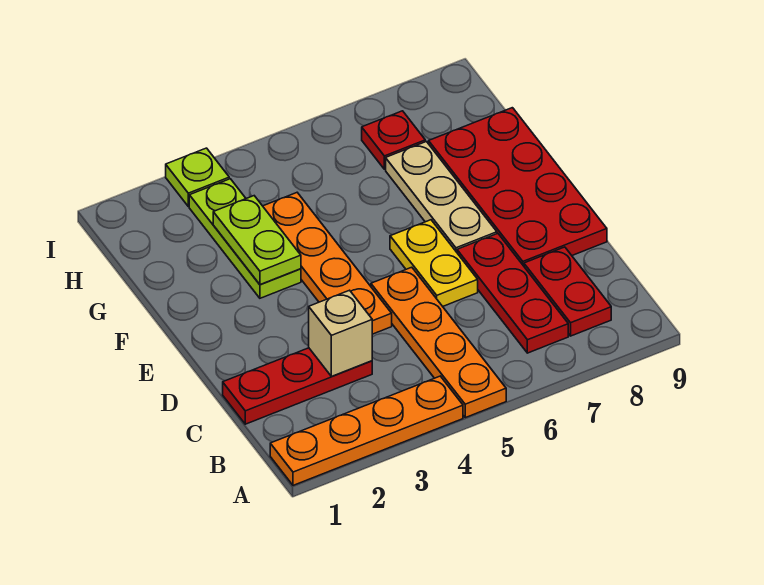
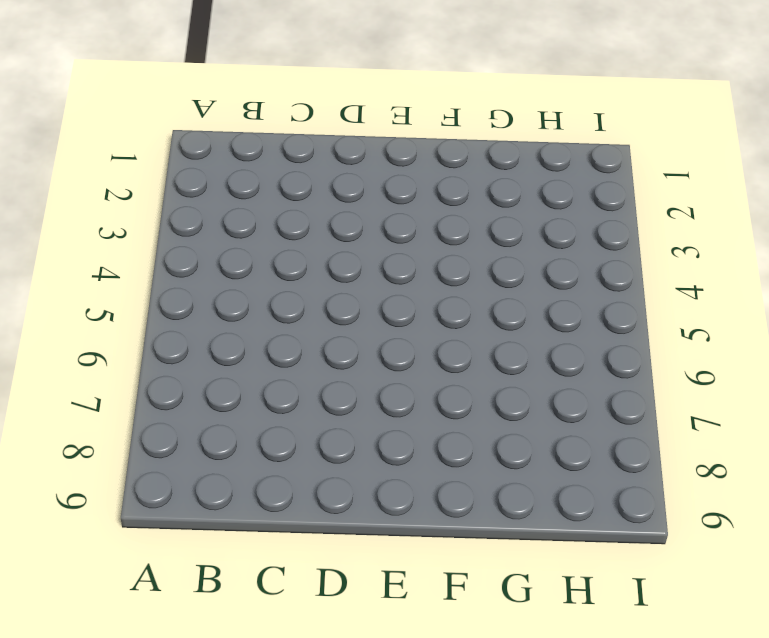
none -> orange plate A1:A4 level 1
none -> orange plate A5:D5 level 1
none -> red plate B7:D7 level 1

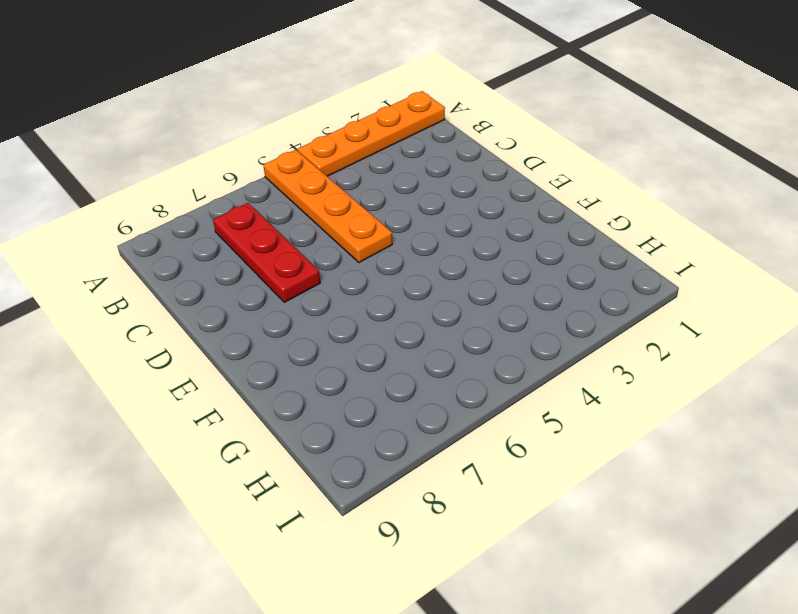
none -> red plate B8:C8 level 1
none -> red plate C1:C3 level 1
none -> orange plate D4:G4 level 1

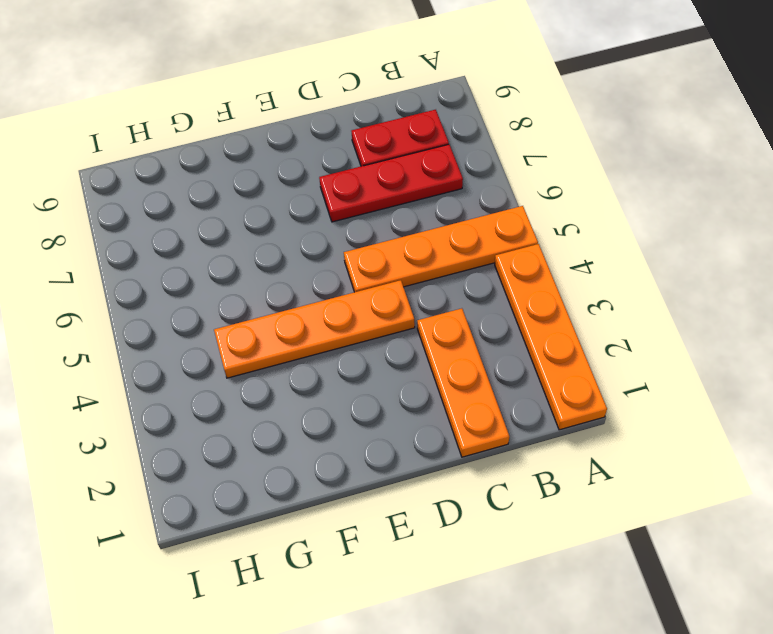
orange plate C1:C3 level 1 -> red plate C1:C3 level 1
none -> yellow plate D6:E6 level 1
none -> red plate D8:G9 level 1
none -> tan plate E7:G7 level 1

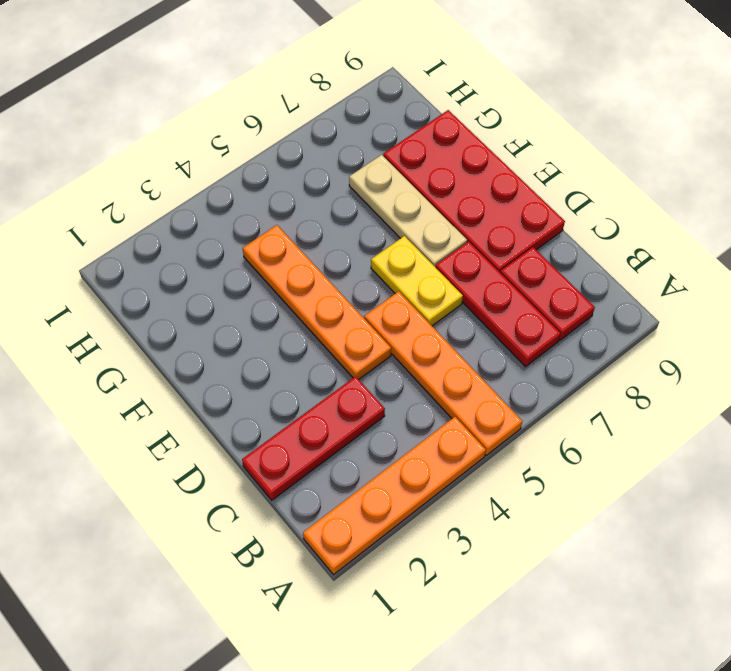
none -> lime plate F3:H3 level 1
none -> red plate H7 level 1
none -> lime plate I3 level 1

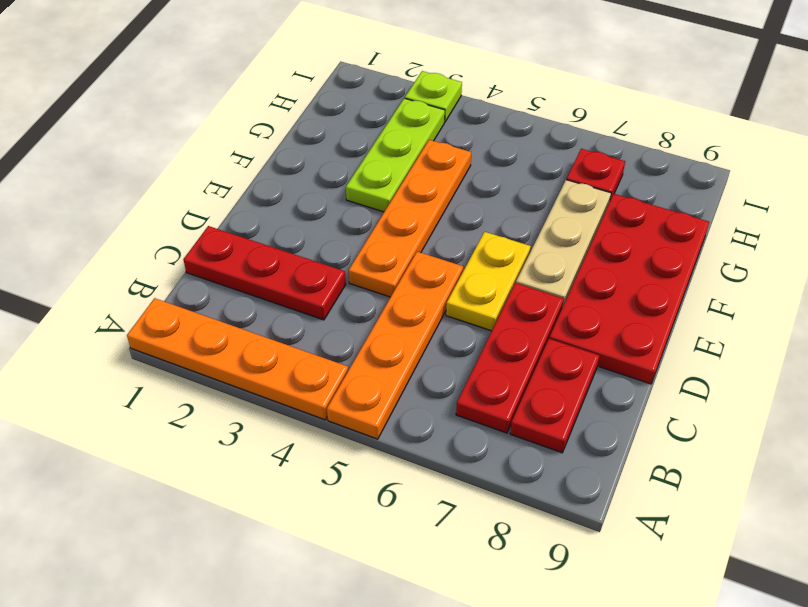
none -> tan brick C3 level 2
none -> lime plate F3:G3 level 2

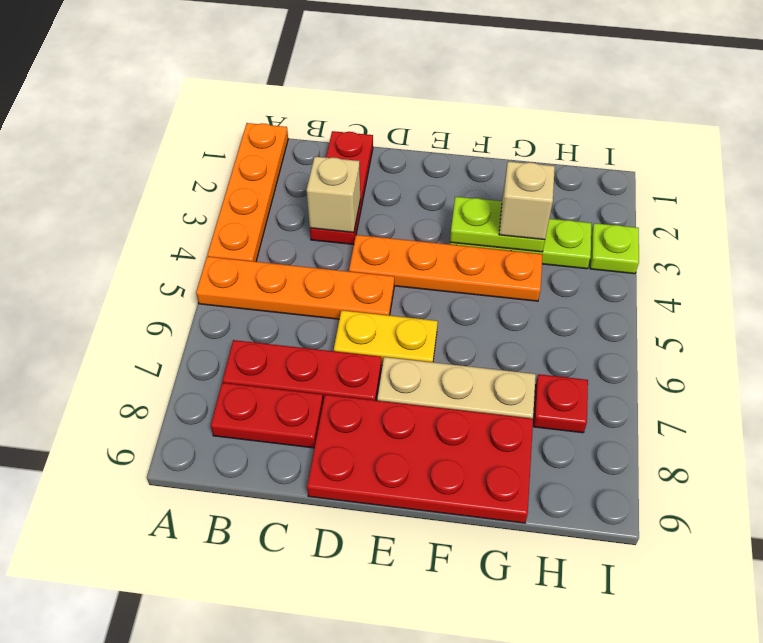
tan brick G3 level 3 -> none

